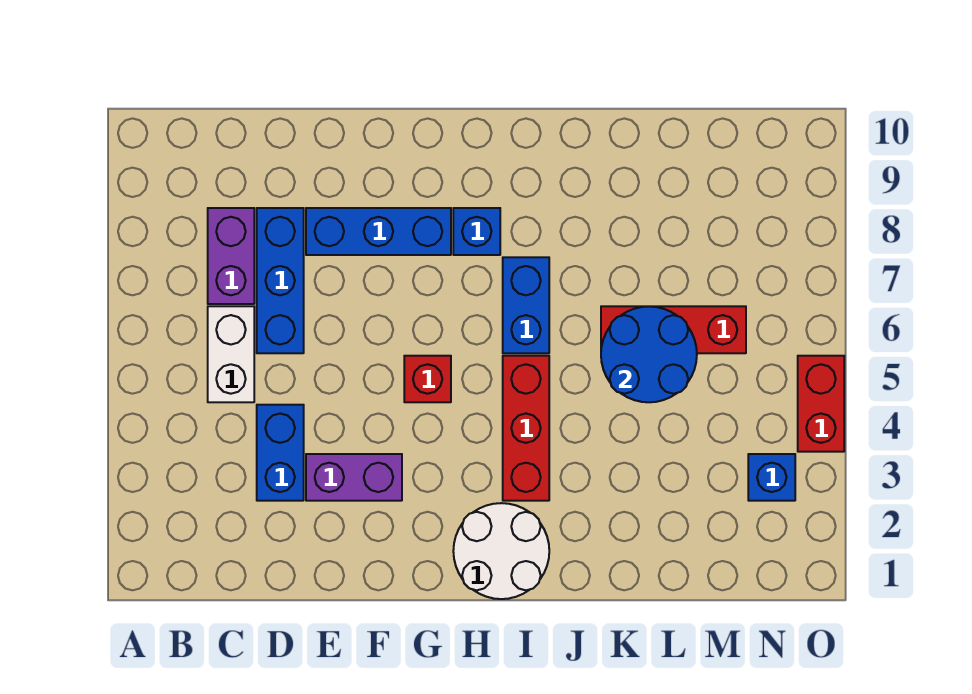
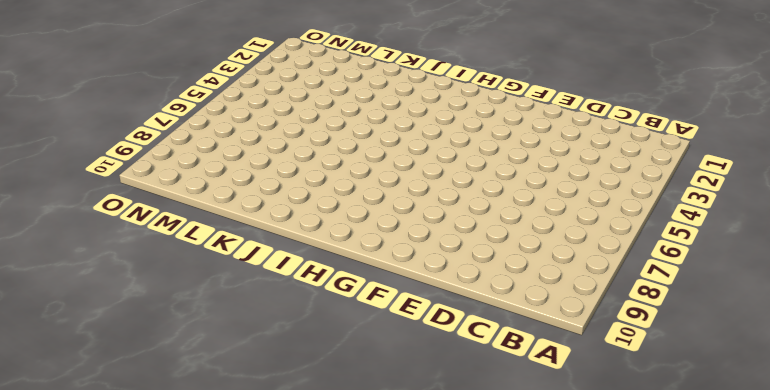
none -> white brick C5:C6 level 1
none -> purple brick C7:C8 level 1
none -> blue brick D3:D4 level 1

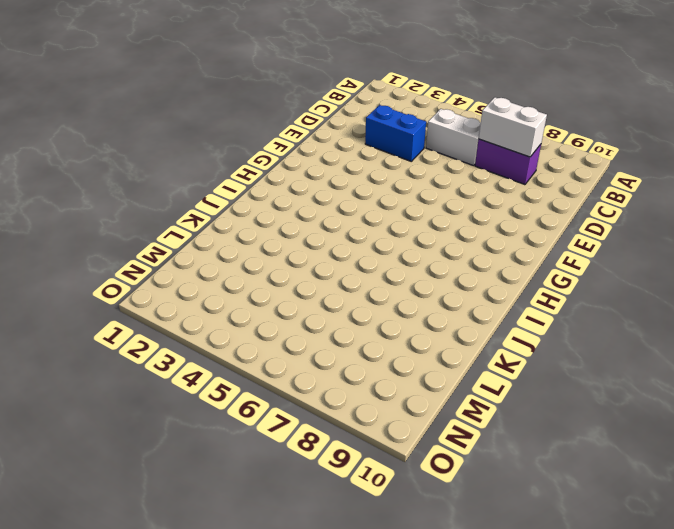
white brick C7:C8 level 2 -> none
none -> blue brick D6:D8 level 1
none -> purple brick E3:F3 level 1
none -> blue brick E8:G8 level 1

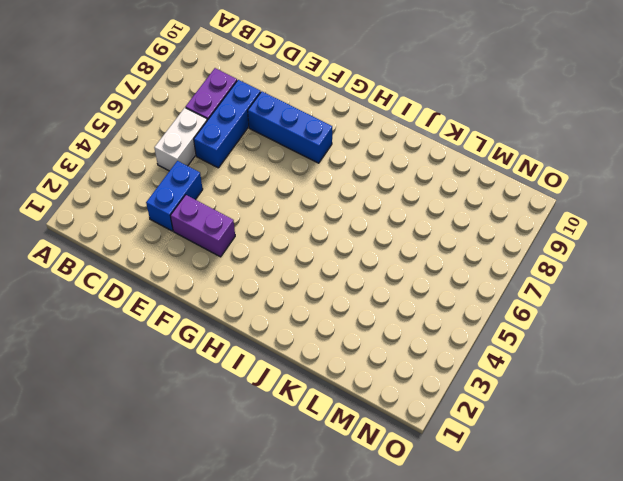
none -> red brick G5 level 1
none -> white round brick H1:I2 level 1
none -> blue brick H8 level 1

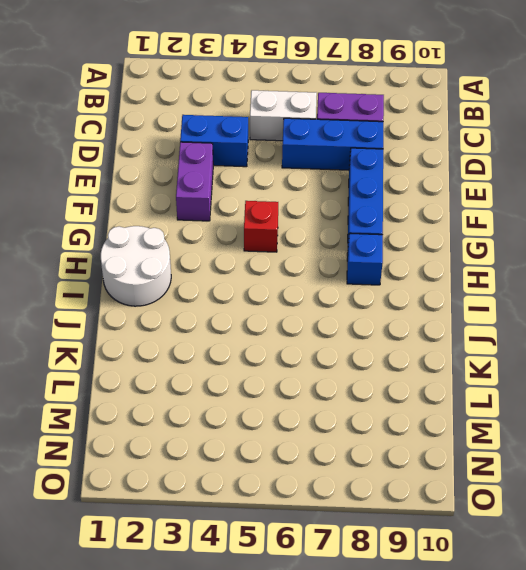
none -> red brick I3:I5 level 1
none -> blue brick I6:I7 level 1
none -> red brick K6:M6 level 1

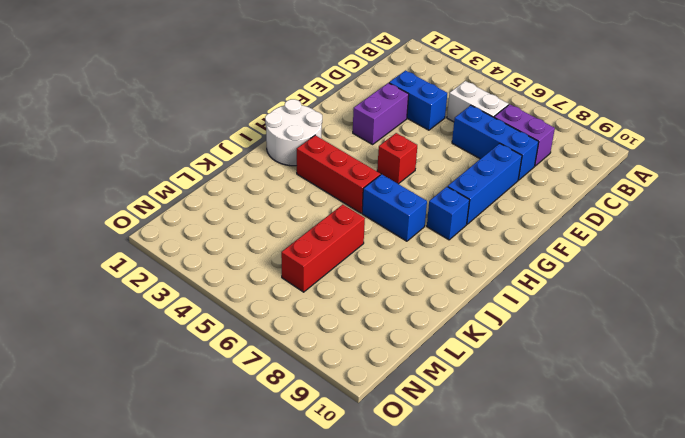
none -> blue brick N3 level 1
none -> red brick O4:O5 level 1
none -> blue round brick K5:L6 level 2

